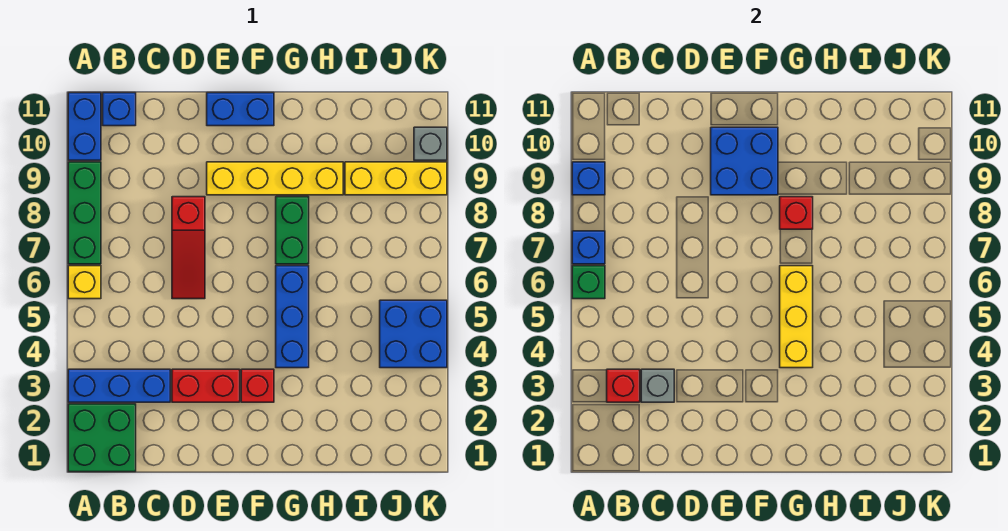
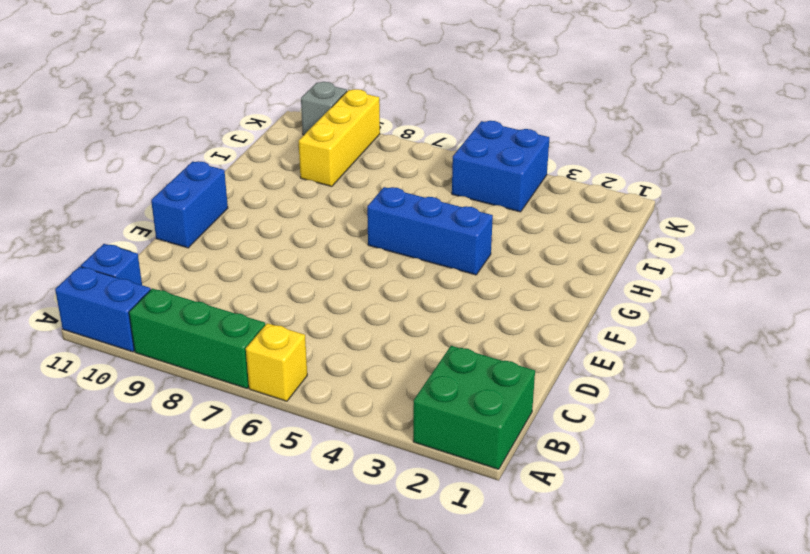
none -> blue brick A3:C3 level 1
none -> red brick D3:E3 level 1
none -> red slope D6:D8 level 1 top 8

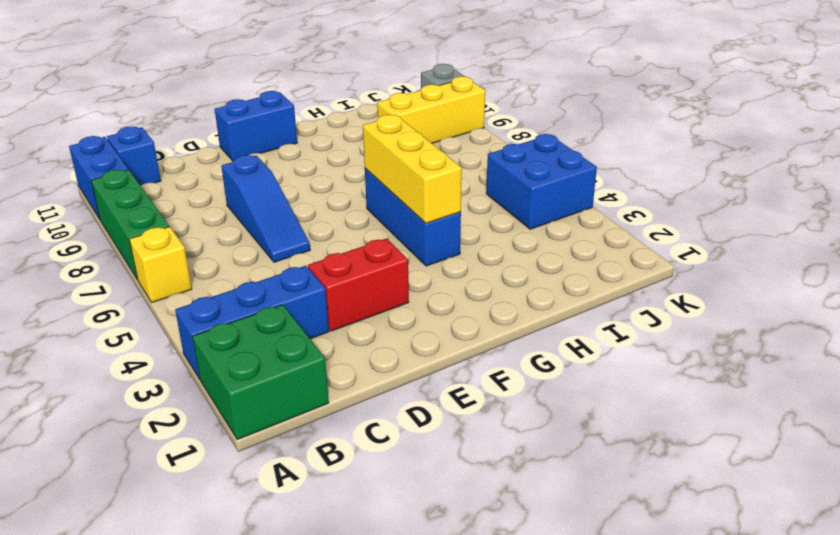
blue slope D6:D8 level 1 top 8 -> red slope D6:D8 level 1 top 8
none -> yellow brick E9:H9 level 1
none -> red brick F3 level 1
none -> green brick G7:G8 level 1

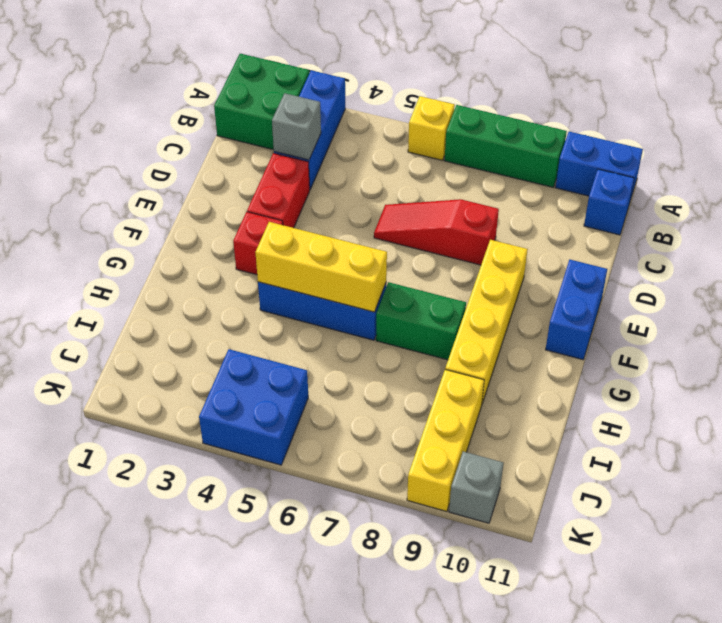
none -> green brick A6 level 2
none -> blue brick A7 level 2
none -> blue brick A9 level 2

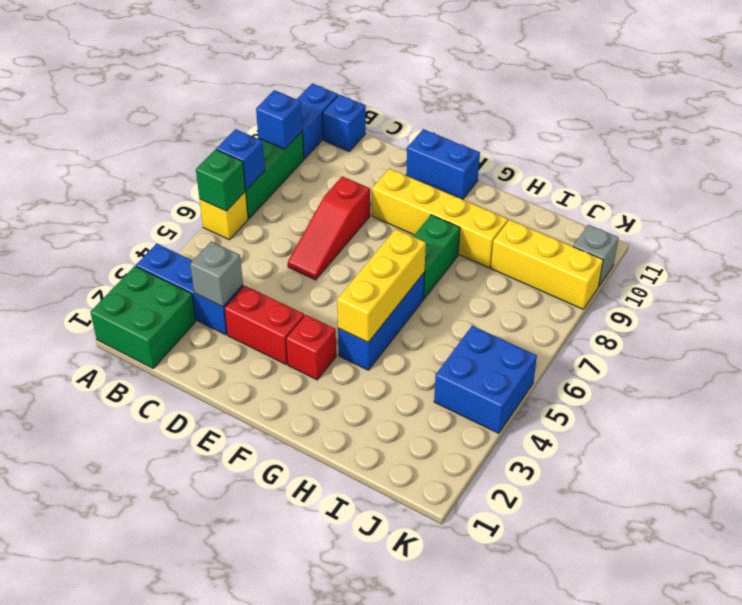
none -> red brick B3 level 2
none -> blue brick E9:F10 level 2
none -> red brick G8 level 2

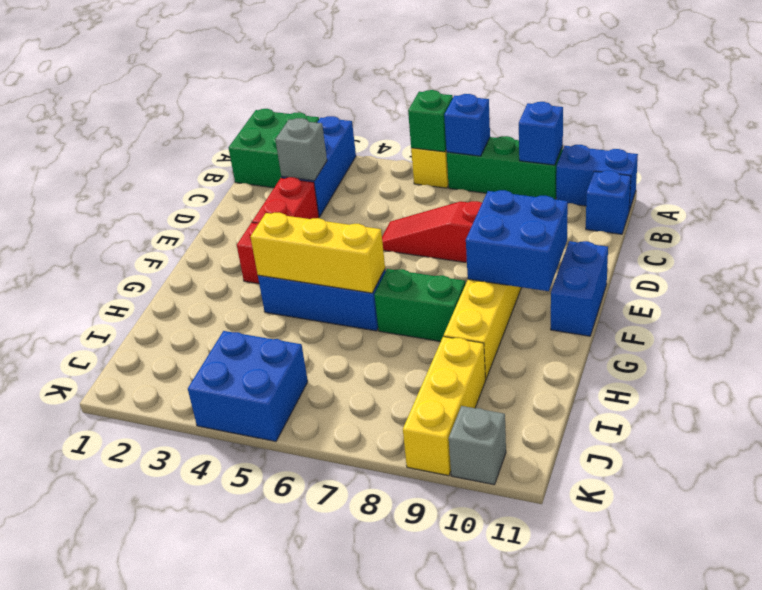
none -> red brick B3 level 2
none -> red brick G8 level 2

